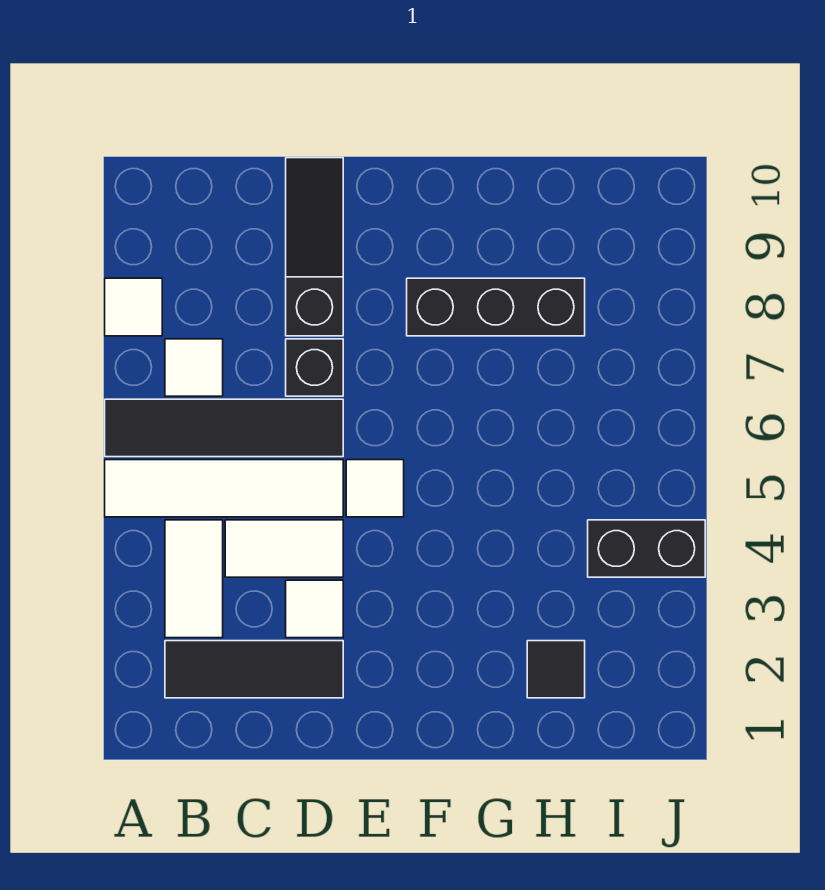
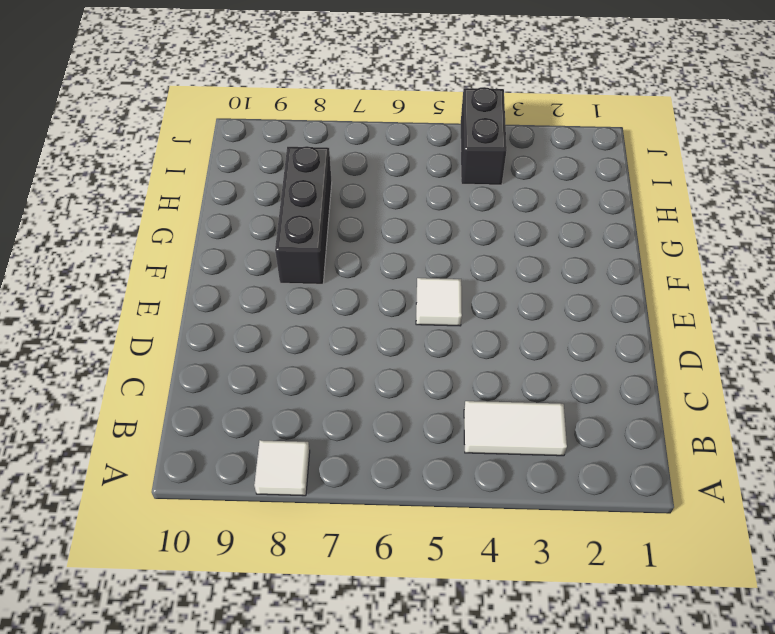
none -> white tile A5:D5 level 1
none -> black tile A6:D6 level 1
none -> black tile B2:D2 level 1

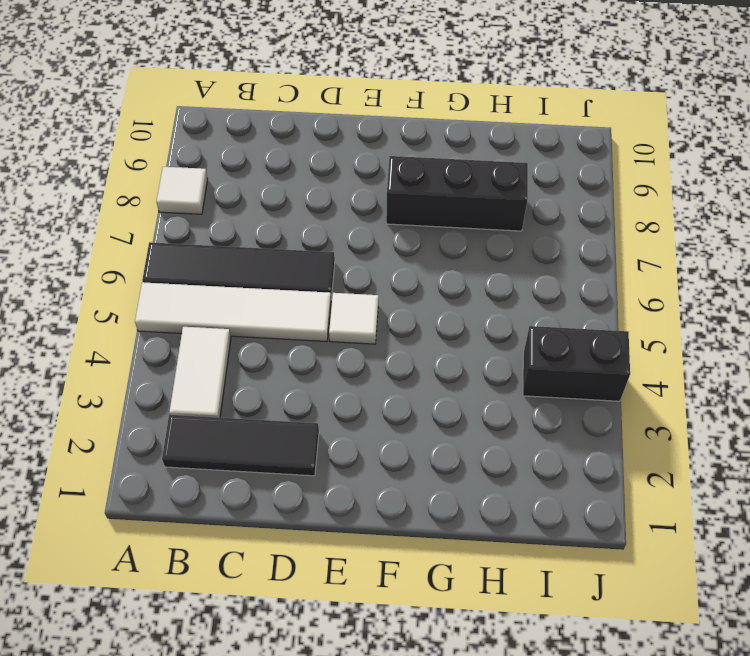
none -> white tile B7 level 1
none -> white tile C4:D4 level 1
none -> white tile D3 level 1

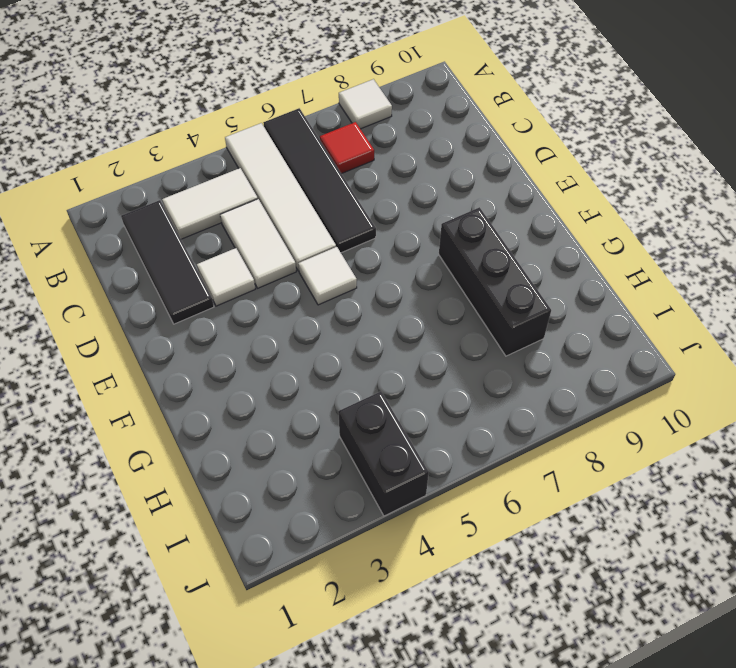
red tile B7 level 1 -> white tile B7 level 1
none -> black brick D7 level 1
none -> black slope D8:D10 level 1 top 8
none -> black tile H2 level 1

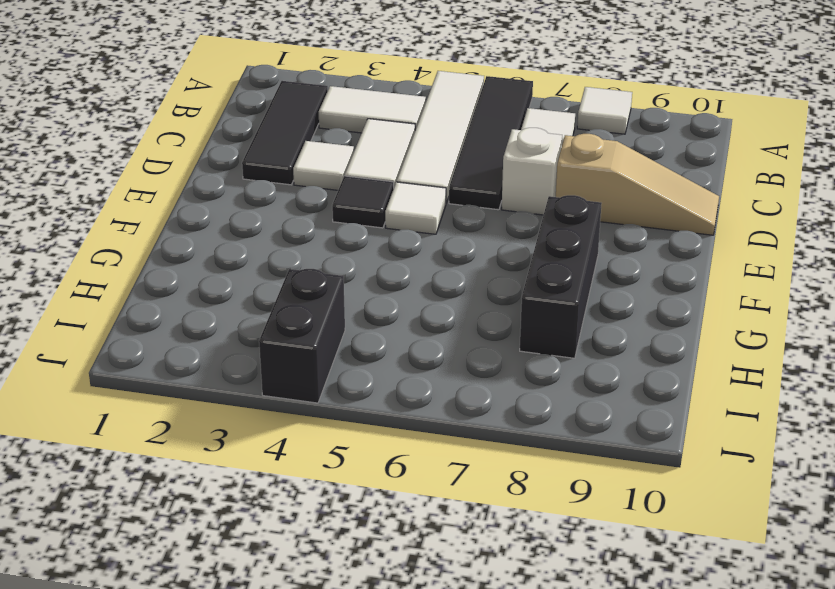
white brick D7 level 1 -> black brick D7 level 1
tan slope D8:D10 level 1 top 8 -> black slope D8:D10 level 1 top 8
black tile E4 level 1 -> black tile H2 level 1

